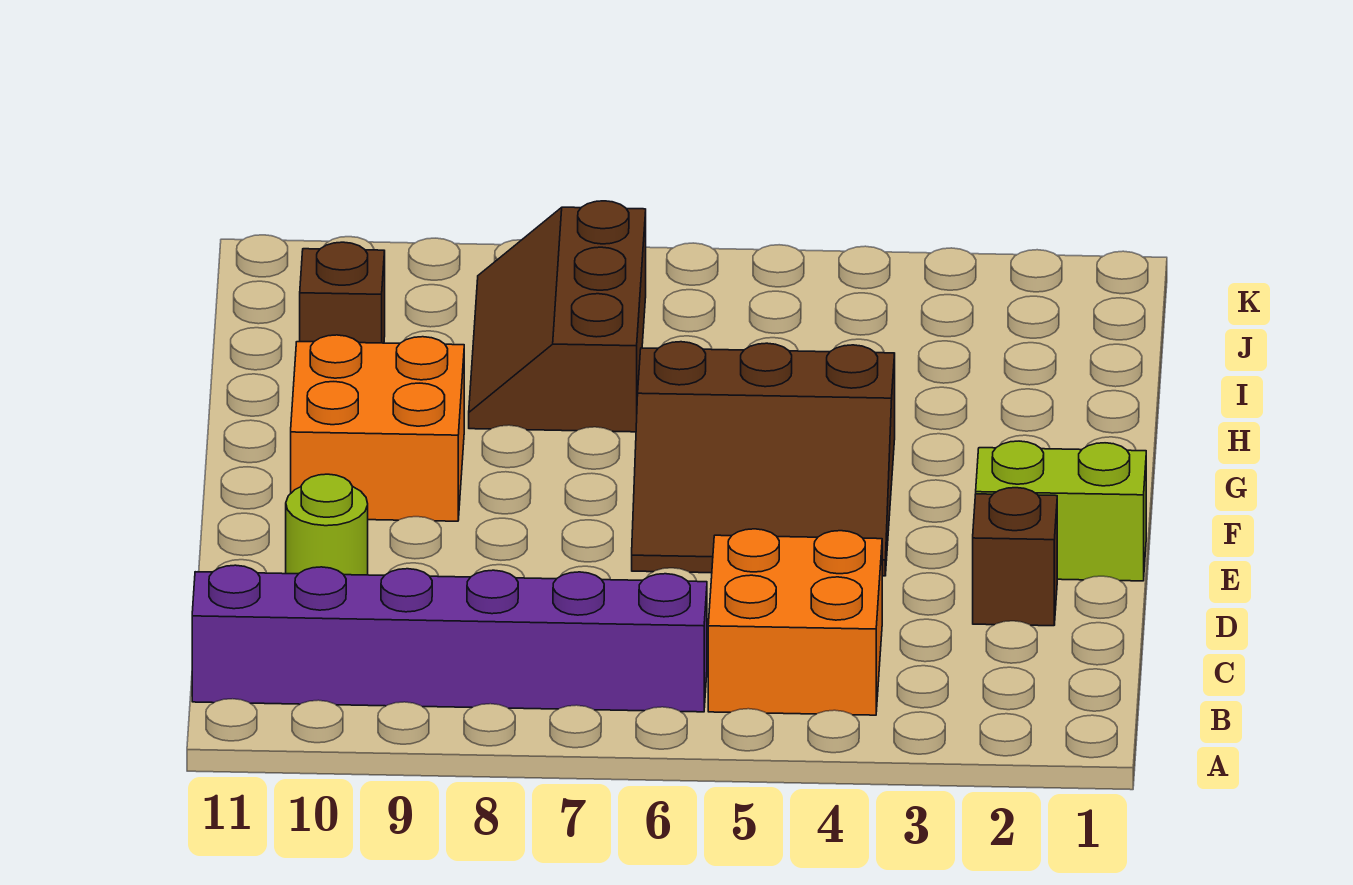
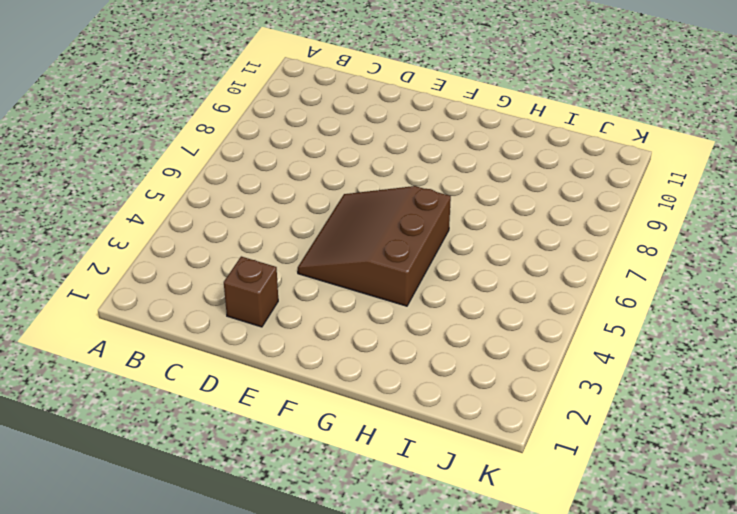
none -> orange brick B4:C5 level 1
none -> purple brick B6:B11 level 1

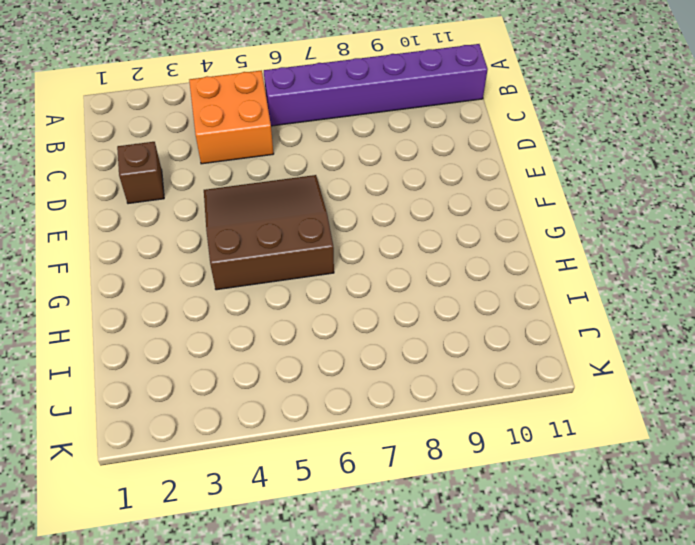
none -> lime round brick D10 level 1
none -> lime brick E1:E2 level 1

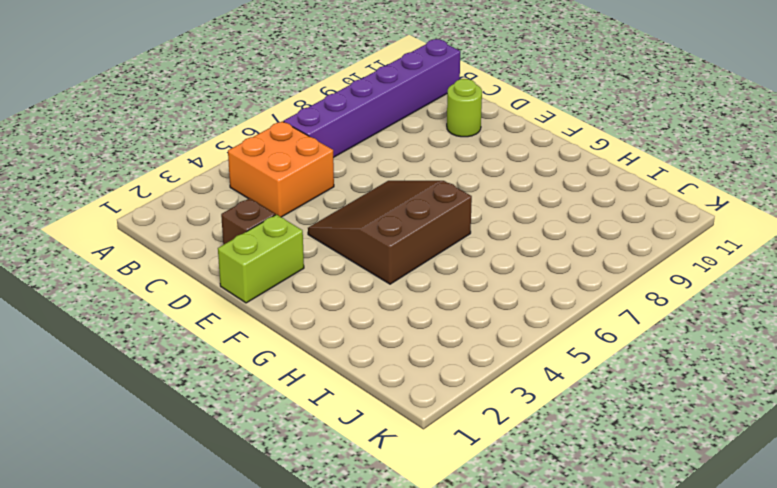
none -> orange brick F9:G10 level 1
none -> brown slope H7:J8 level 1 top 7

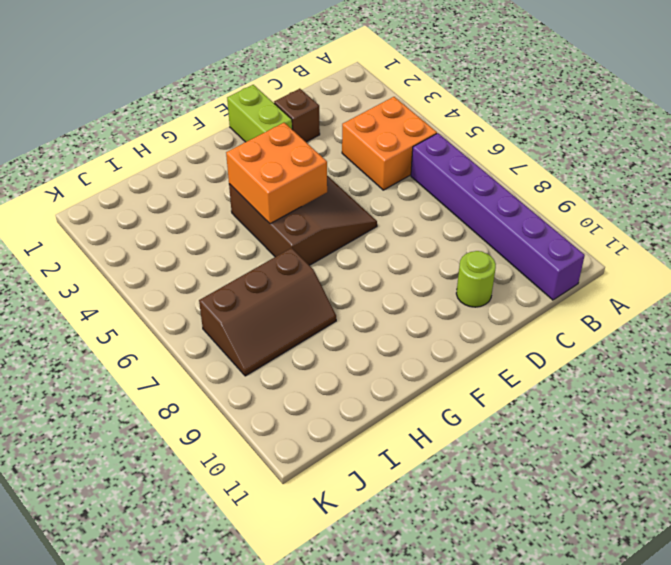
orange brick F4:G5 level 2 -> orange brick F9:G10 level 1
none -> brown brick I10 level 1

